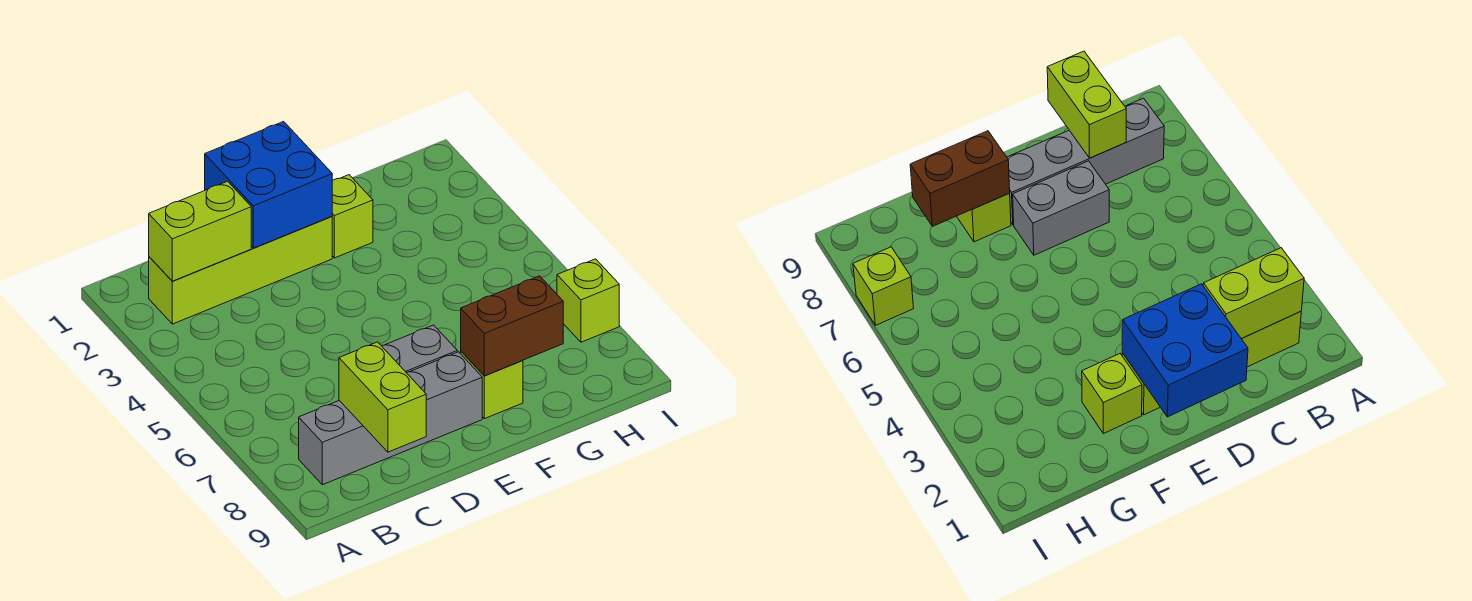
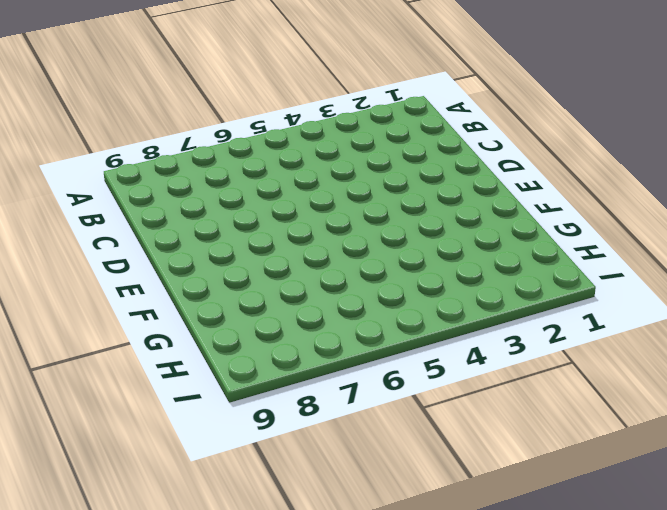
none -> lime brick B2:E2 level 1
none -> grey brick B8:E8 level 1

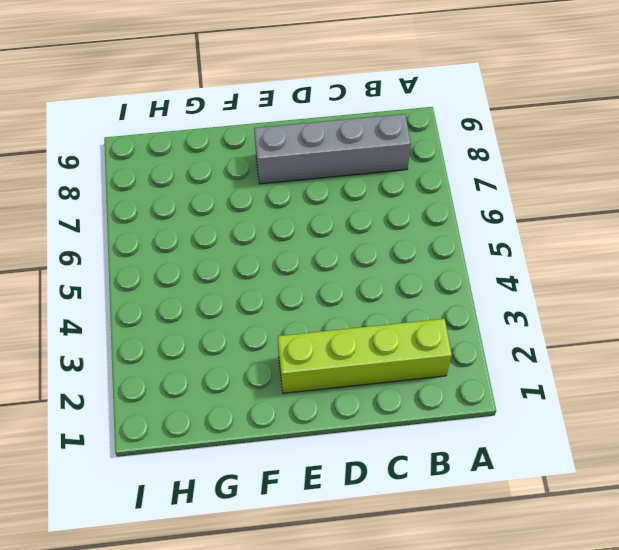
none -> grey brick D7:E7 level 1
none -> lime brick F2 level 1

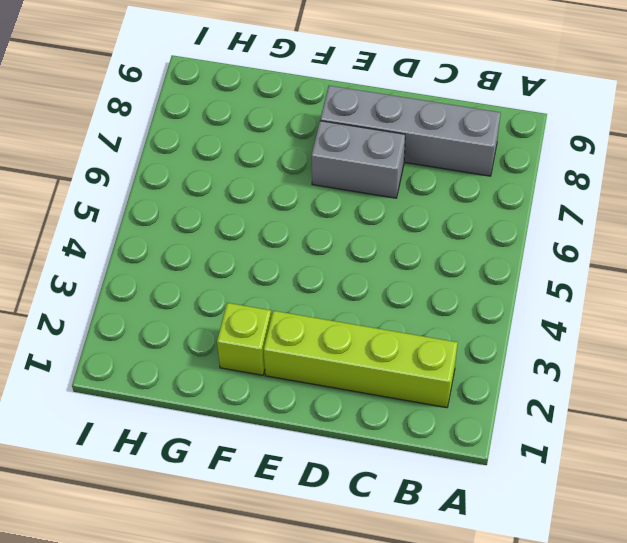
none -> lime brick F8 level 1
none -> lime brick I7 level 1

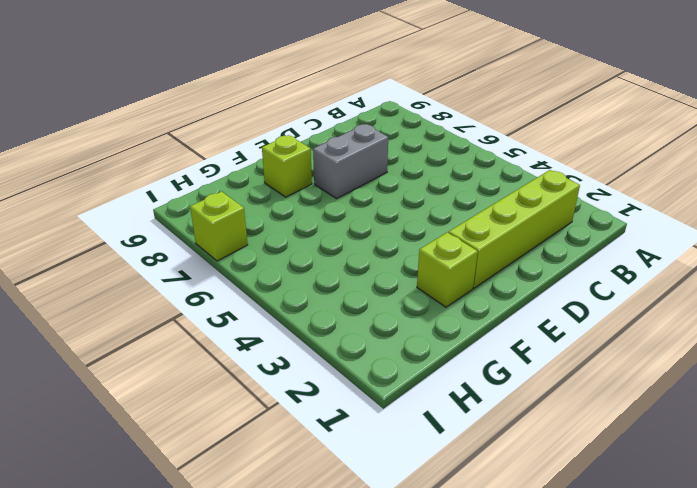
none -> grey brick B8:E8 level 1
none -> lime brick B2:C2 level 2

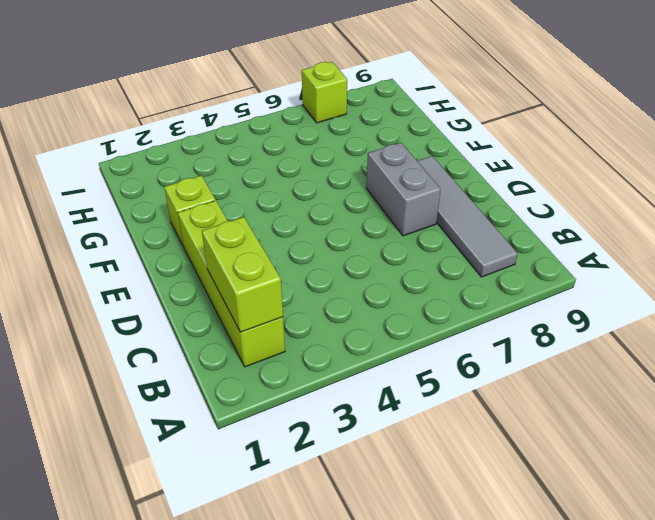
grey tile B8:E8 level 1 -> grey brick B8:E8 level 1
none -> lime brick F8 level 1
none -> lime brick C8:C9 level 2

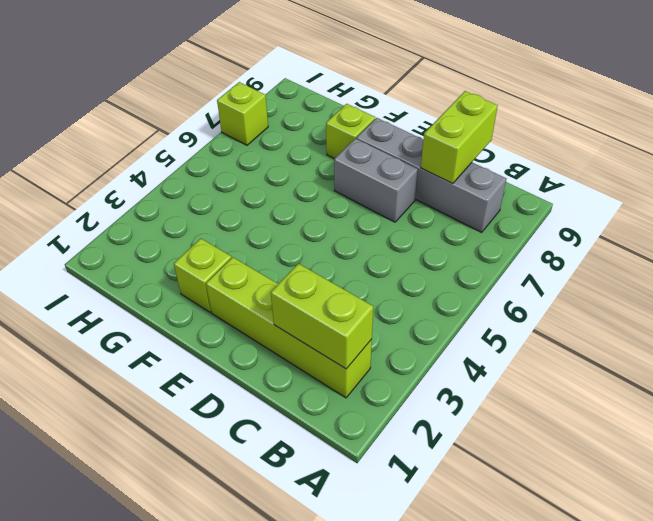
none -> blue brick D1:E2 level 2
none -> brown brick F8:G8 level 2

